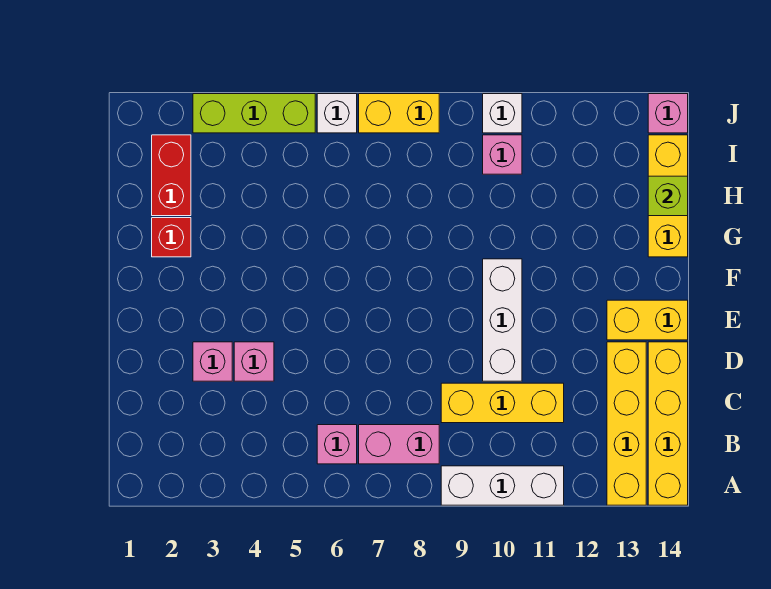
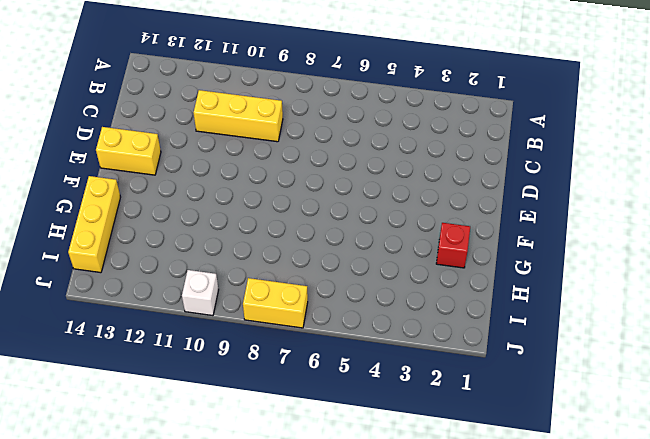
none -> white brick A9:A11 level 1
none -> yellow brick A13:D13 level 1
none -> yellow brick A14:D14 level 1

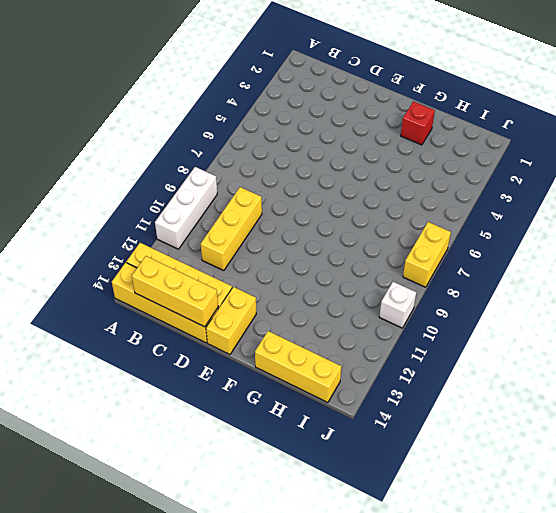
yellow brick B14:D14 level 2 -> none
none -> pink brick B6 level 1
none -> pink brick B7:B8 level 1
none -> pink brick D3 level 1

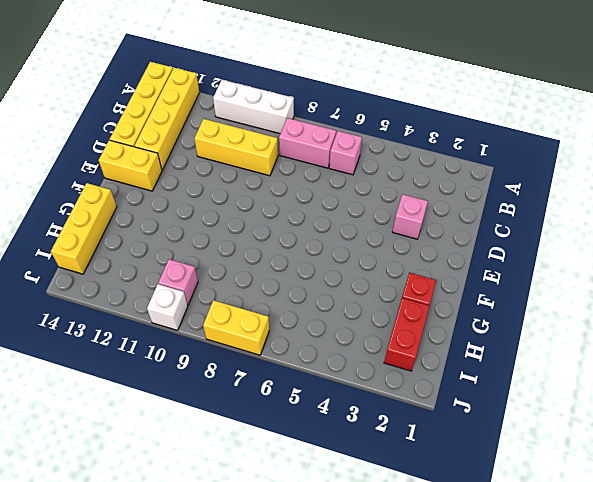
none -> pink brick D4 level 1
none -> white brick D10:F10 level 1
none -> lime brick J3:J5 level 1

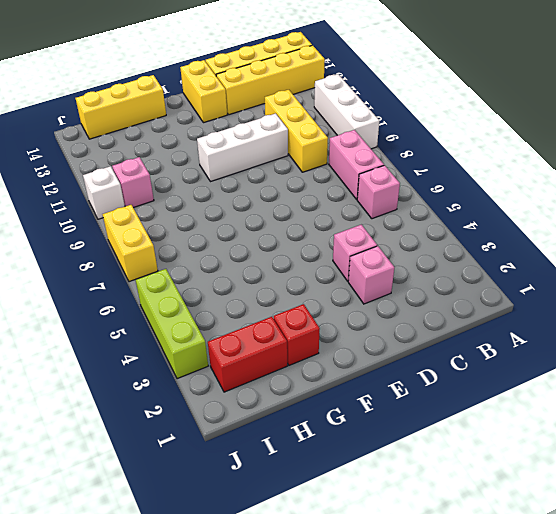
none -> white brick J6 level 1
none -> pink brick J14 level 1
none -> lime brick H14 level 2

